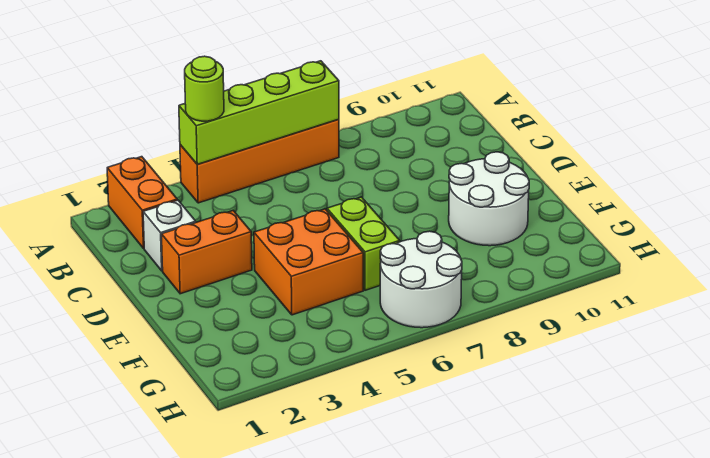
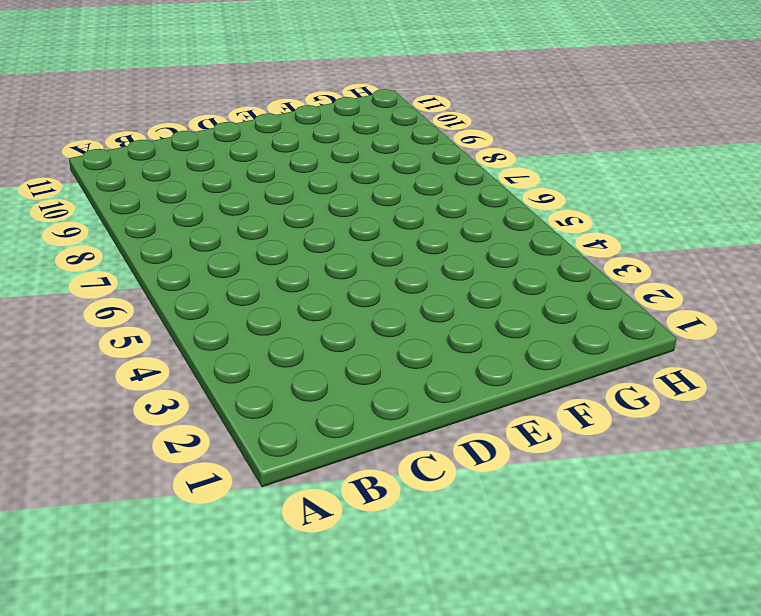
none -> orange brick A2:B2 level 1
none -> orange brick A4:A7 level 1

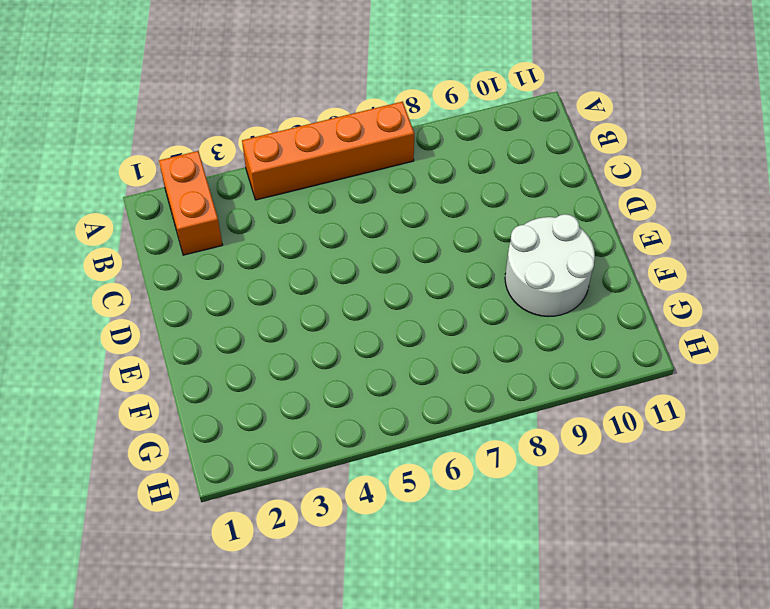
none -> white brick C2 level 1
none -> orange brick D2:D3 level 1

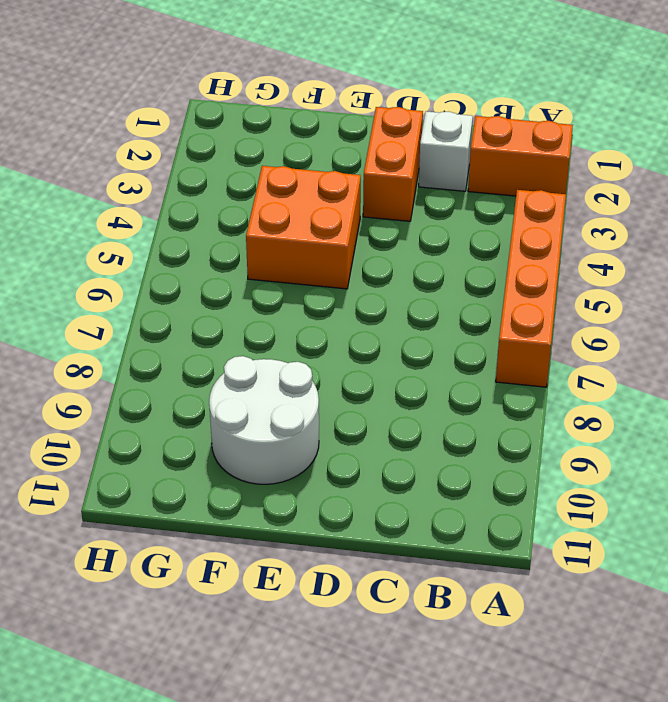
none -> lime brick E6:F6 level 1
none -> white round brick G6:H7 level 1

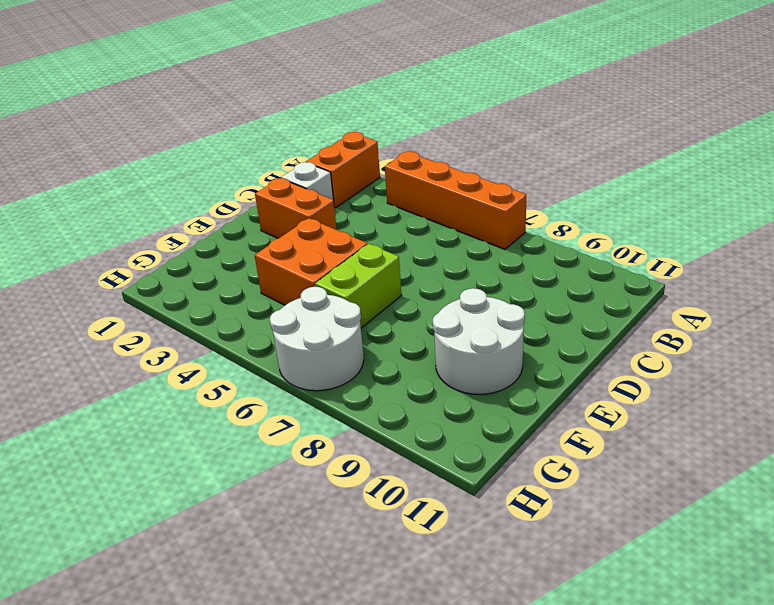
none -> lime brick A4:A7 level 2
none -> lime round brick A4 level 3

